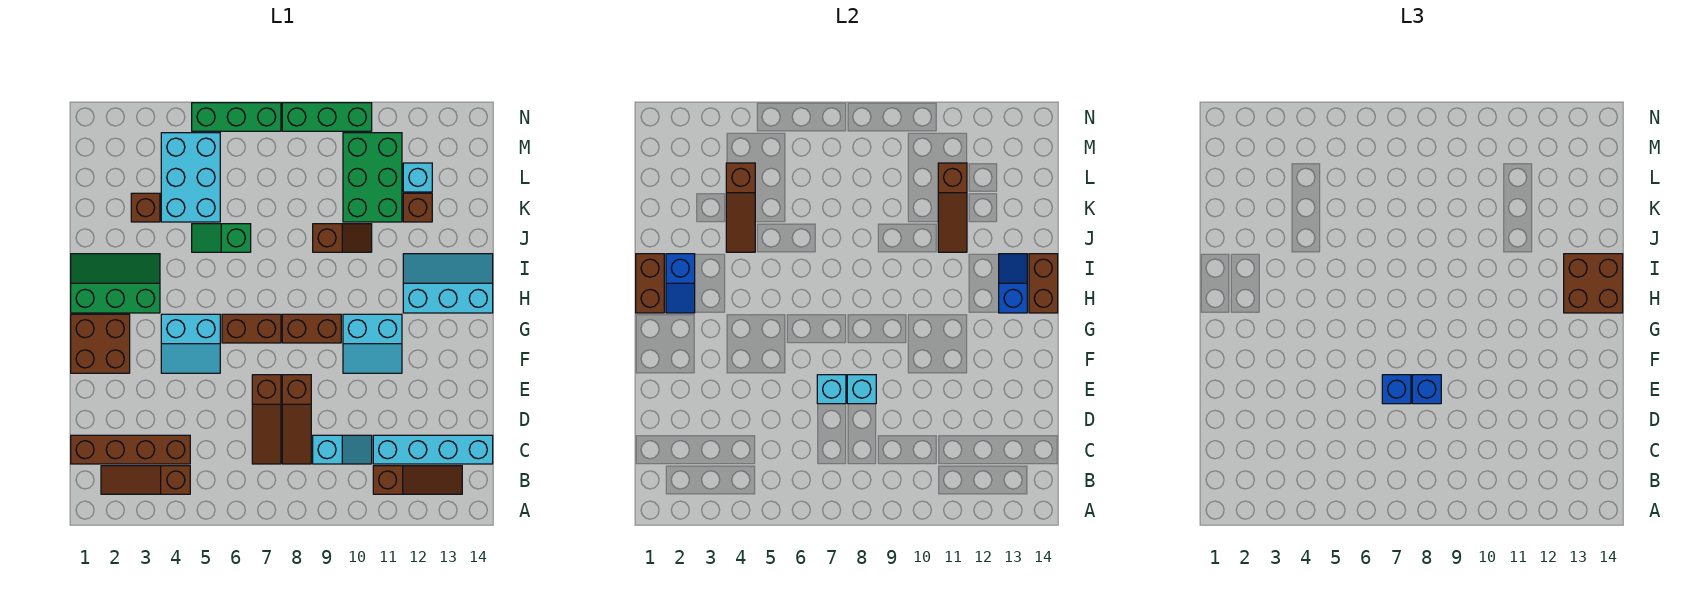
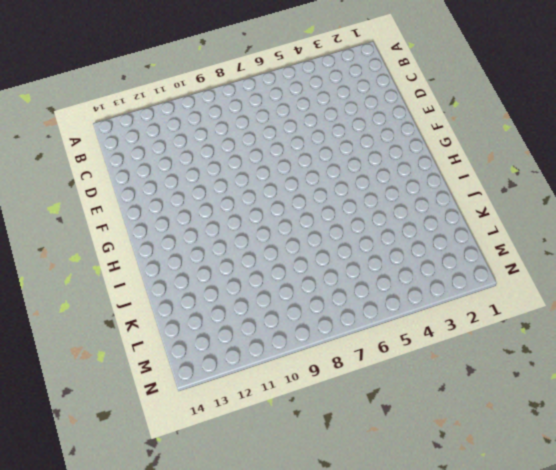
none -> brown slope B2:B4 level 1 top 4
none -> brown slope B11:B13 level 1 top 11
none -> brown brick C1:C4 level 1
none -> brown slope C7:E7 level 1 top E

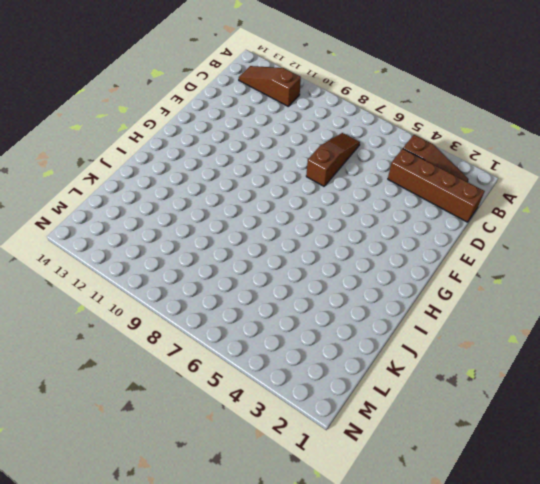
none -> brown slope C8:E8 level 1 top E
none -> cyan slope C9:C10 level 1 top 9
none -> cyan brick C11:C14 level 1
none -> brown brick F1:G2 level 1

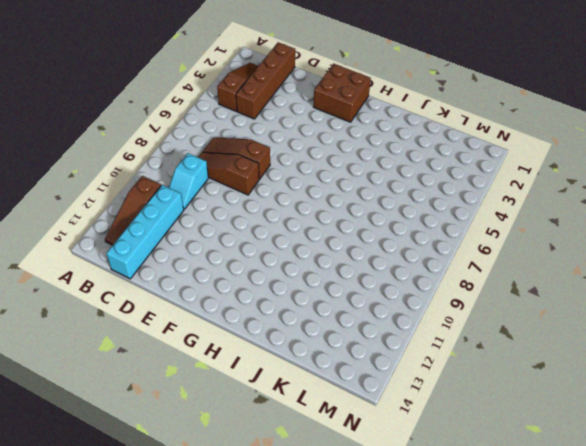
none -> cyan slope F4:G5 level 1 top G
none -> cyan slope F10:G11 level 1 top G
none -> brown brick G6:G7 level 1
none -> brown brick G8:G9 level 1

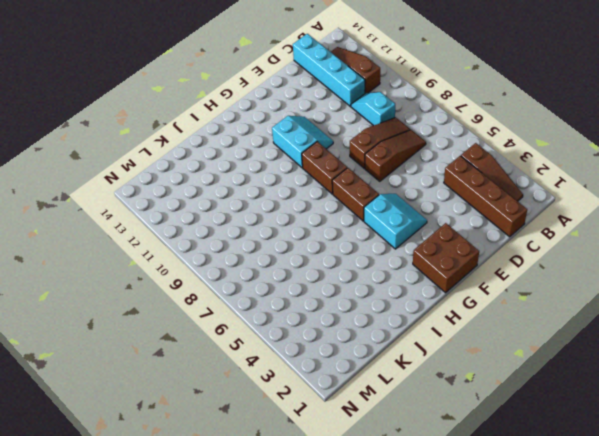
none -> green slope H1:I3 level 1 top H
none -> cyan slope H12:I14 level 1 top H
none -> green slope J5:J6 level 1 top 6
none -> brown slope J9:J10 level 1 top 9

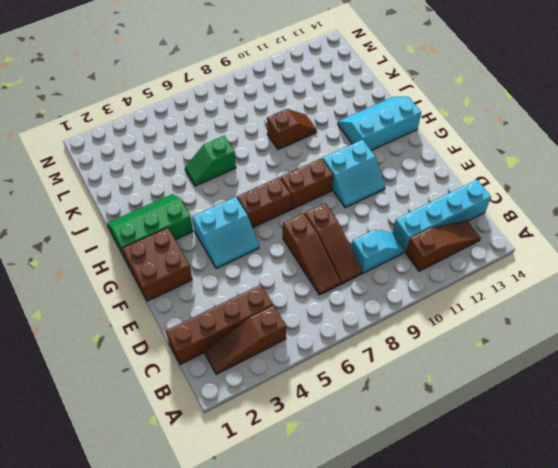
none -> brown brick K3 level 1
none -> cyan brick K4:M5 level 1
none -> green brick K10:M11 level 1
none -> brown brick K12 level 1

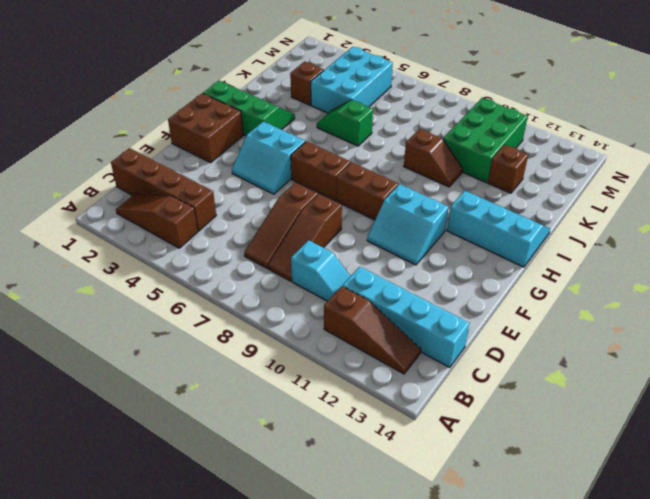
none -> cyan brick L12 level 1
none -> green brick N5:N7 level 1
none -> green brick N8:N10 level 1
none -> cyan brick E7 level 2

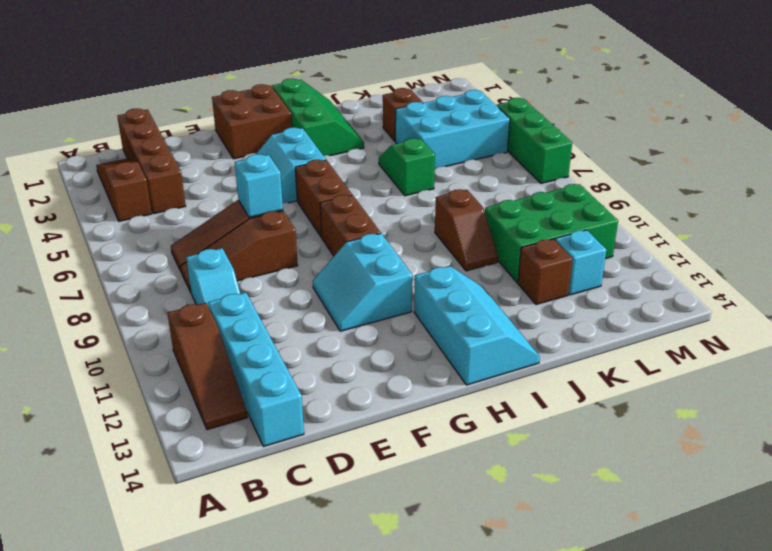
none -> green brick N8:N10 level 1
none -> cyan brick E8 level 2
none -> brown brick H1:I1 level 2
none -> blue slope H2:I2 level 2 top I

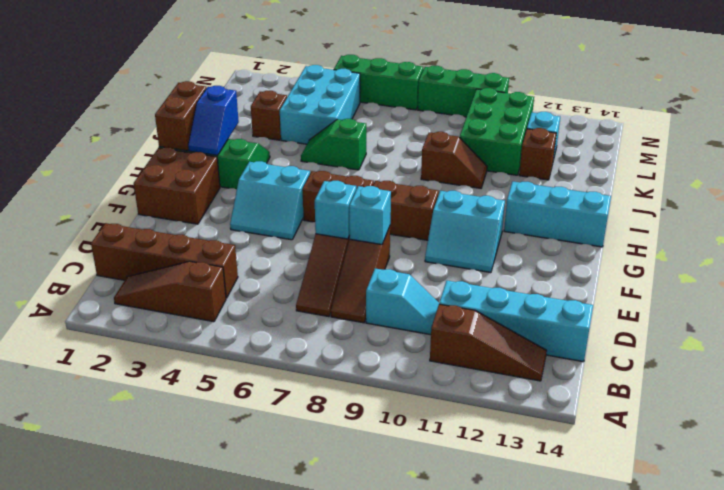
none -> blue slope H13:I13 level 2 top H
none -> brown brick H14:I14 level 2
none -> brown slope J4:L4 level 2 top L
none -> brown slope J11:L11 level 2 top L

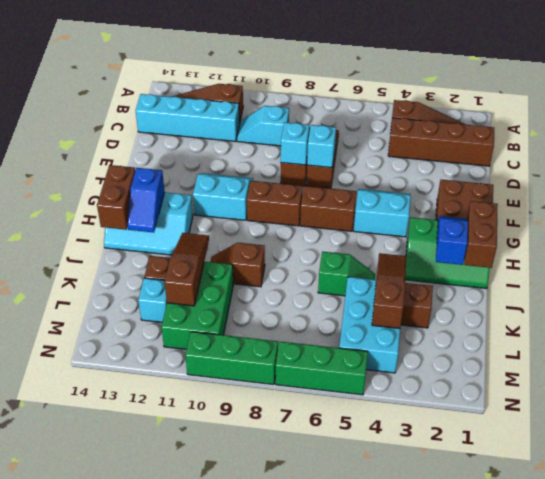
none -> blue brick E7 level 3
none -> blue brick E8 level 3
none -> brown brick H13:I14 level 3

